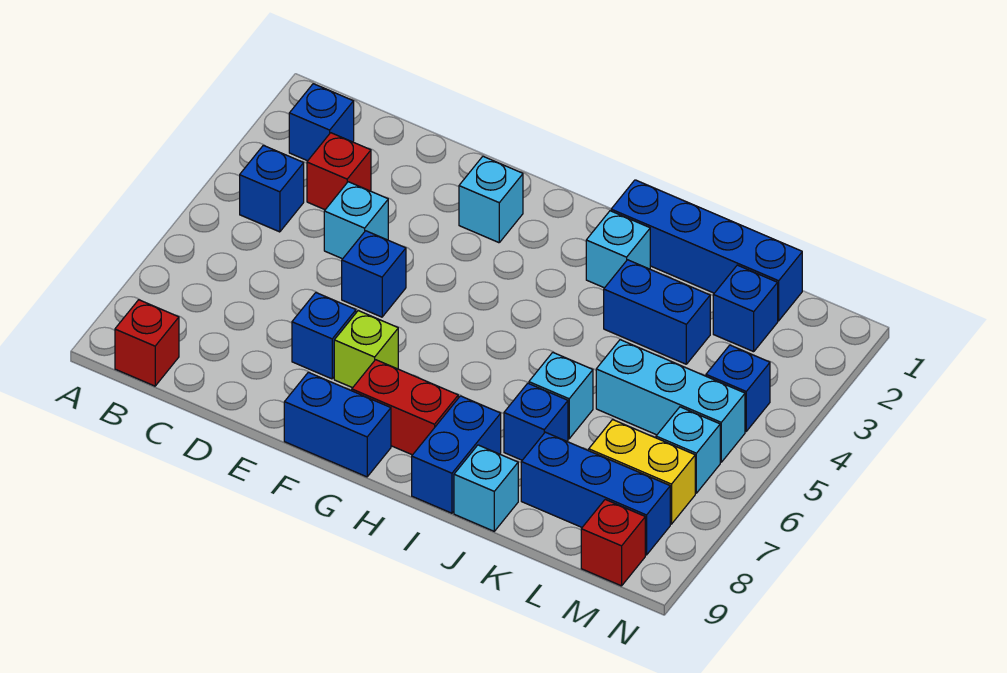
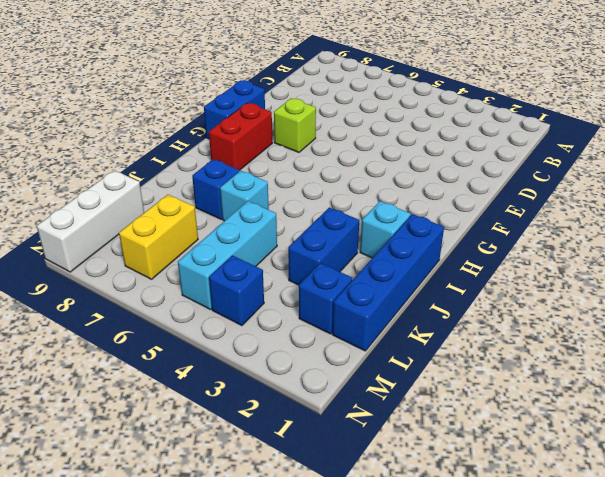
white brick L9:N9 level 1 -> red brick M9 level 1
none -> blue brick B2 level 1
none -> blue brick B4 level 1
none -> red brick B9 level 1

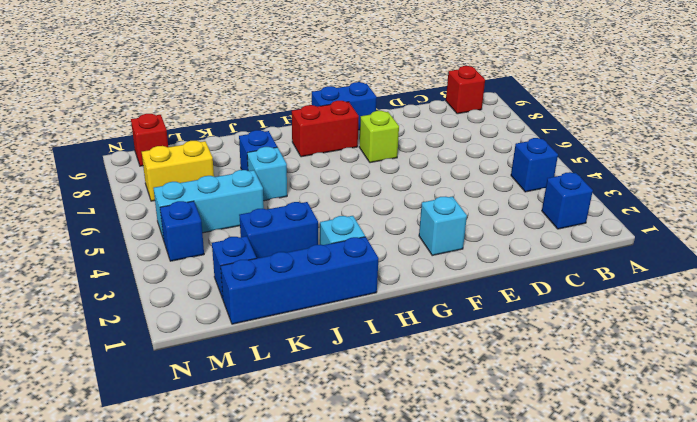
none -> red brick C3 level 1
none -> cyan brick D4 level 1
none -> blue brick E5 level 1

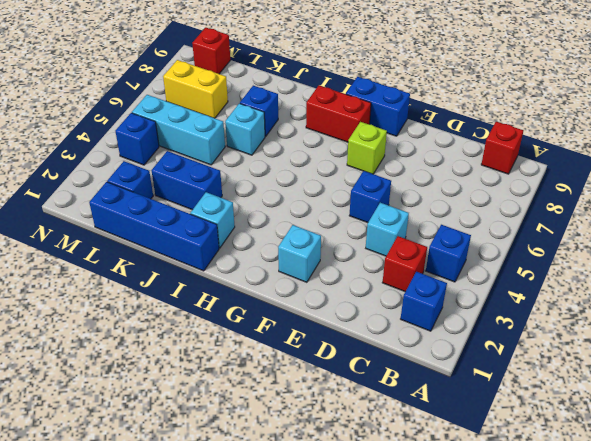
none -> blue brick E7 level 1
none -> blue brick I8:I9 level 1
none -> cyan brick J9 level 1

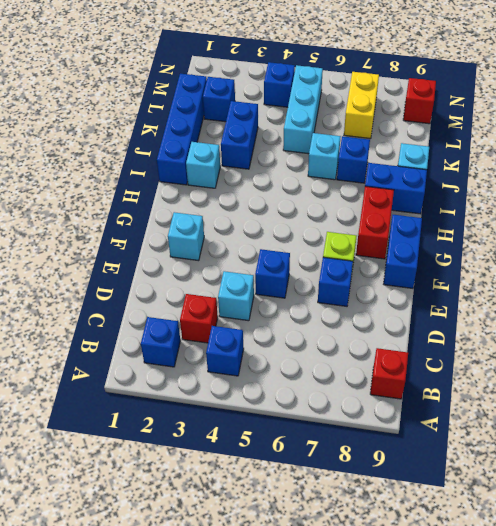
none -> blue brick K8:M8 level 1
none -> cyan brick M6 level 1

